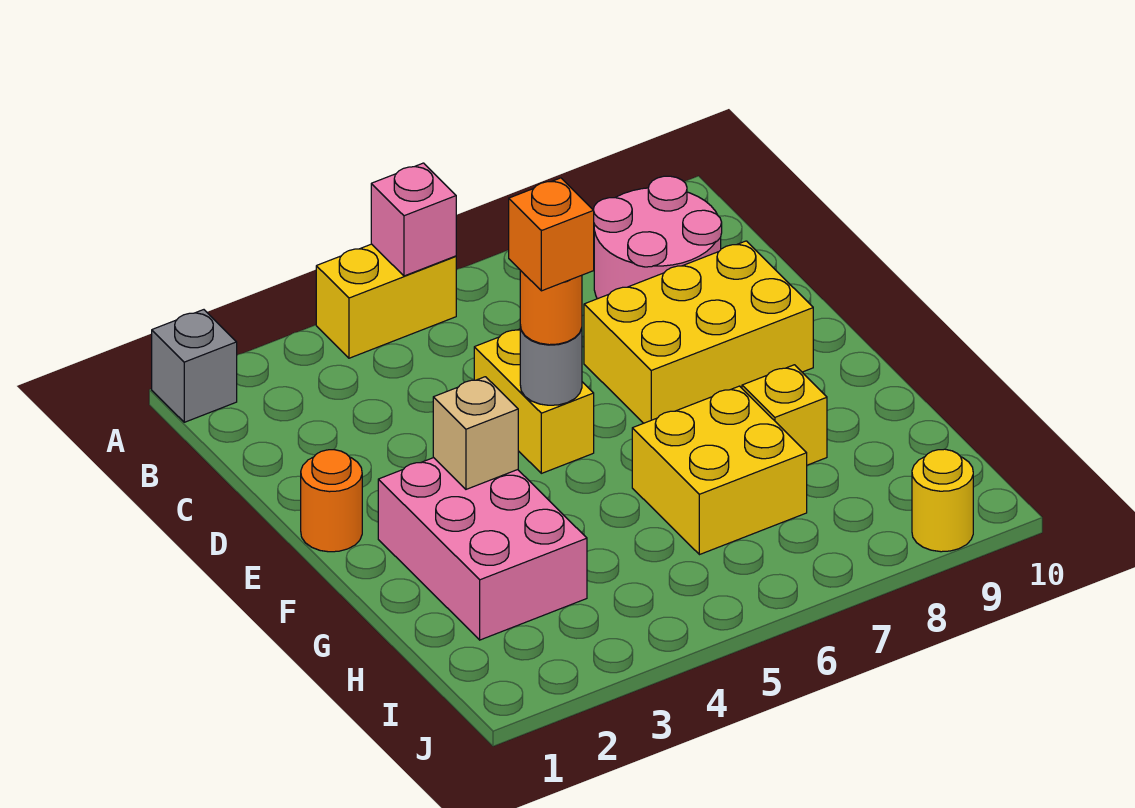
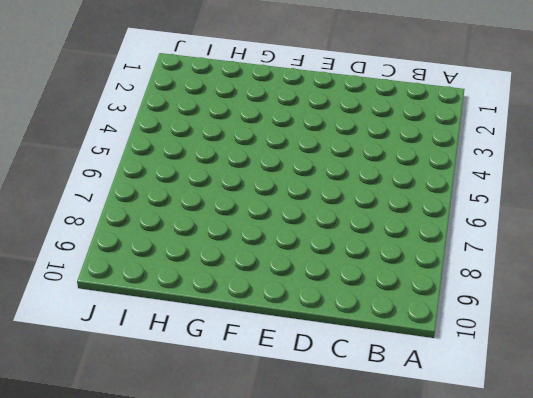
none -> grey brick A1 level 1
none -> yellow brick A4:A5 level 1
none -> pink round brick B8:C9 level 1

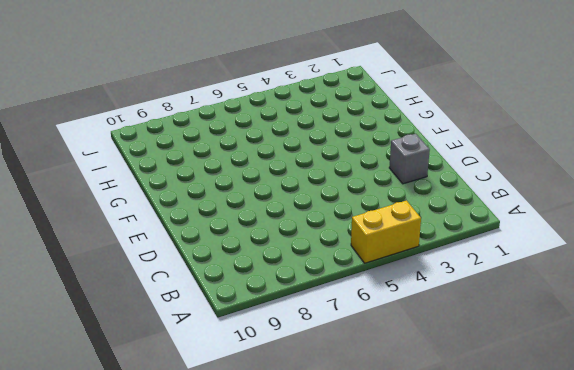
grey brick D2 level 1 -> grey brick A1 level 1
none -> pink round brick B8:C9 level 1
none -> yellow brick D5:E5 level 1
none -> yellow brick D7:E9 level 1

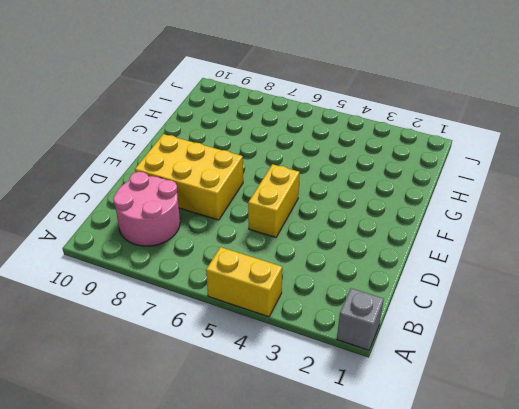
none -> orange round brick E1 level 1
none -> pink brick F2:H3 level 1
none -> yellow brick G6:H7 level 1

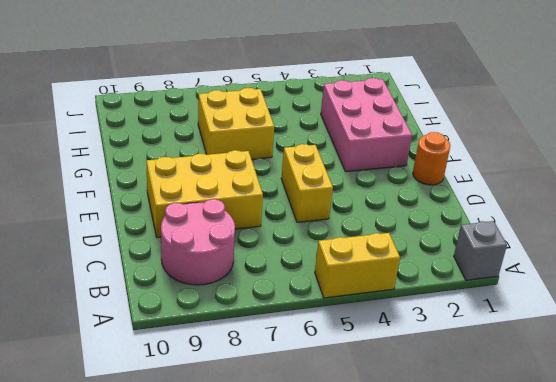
none -> yellow brick G8 level 1
none -> yellow round brick J9 level 1
none -> pink brick A5 level 2

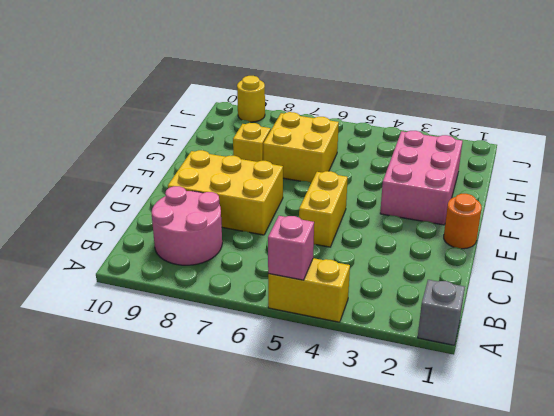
none -> grey round brick E5 level 2
none -> tan brick F3 level 2
none -> orange round brick E5 level 3

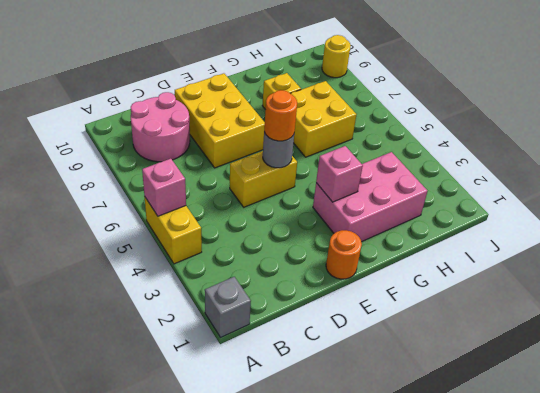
pink brick F3 level 2 -> tan brick F3 level 2
none -> orange brick E5 level 4

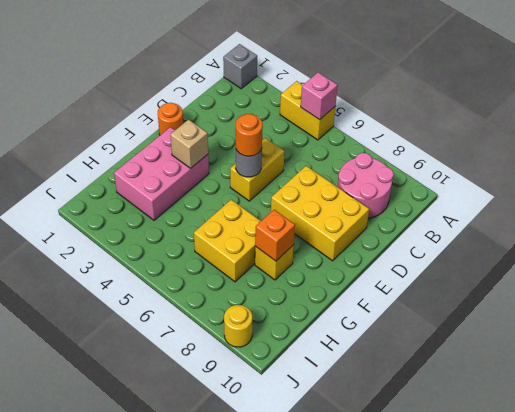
orange brick G8 level 2 -> orange brick E5 level 4

